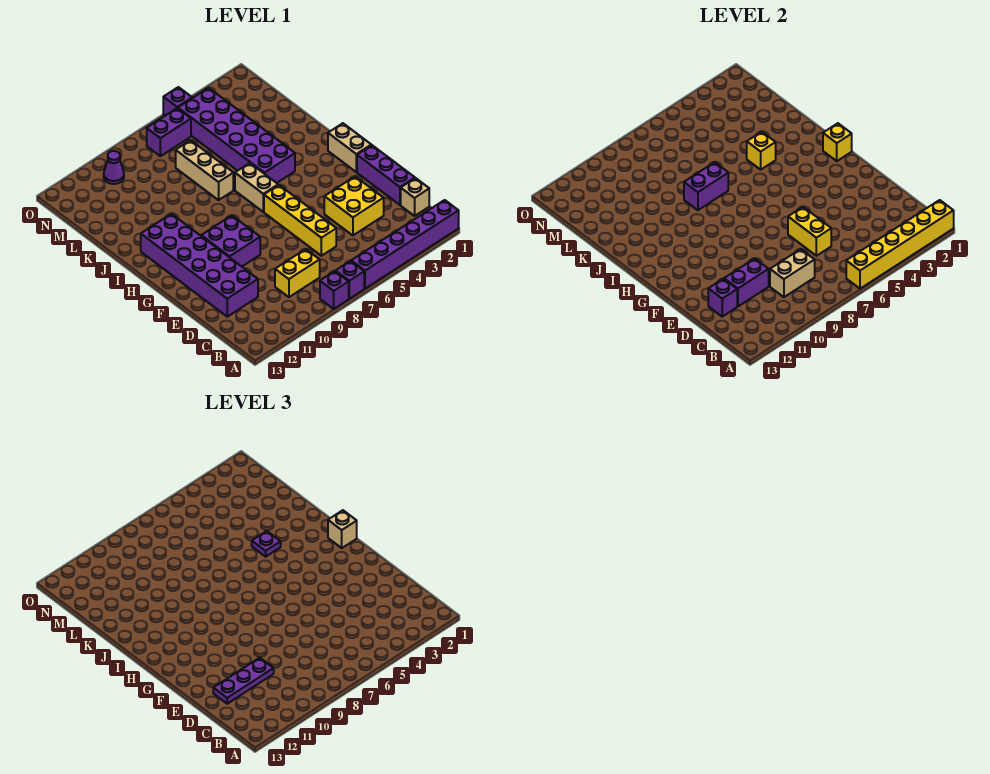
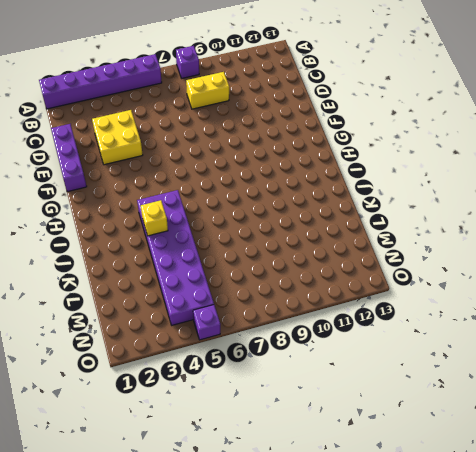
none -> purple brick A7 level 1
none -> tan brick C1 level 1
none -> yellow brick D6:G6 level 1

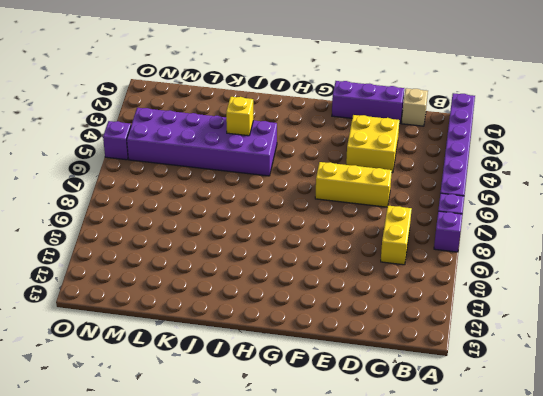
yellow brick D6:F6 level 1 -> yellow brick D6:G6 level 1
none -> purple brick D11:I12 level 1
none -> purple brick F9:G10 level 1
none -> tan brick G1:H1 level 1

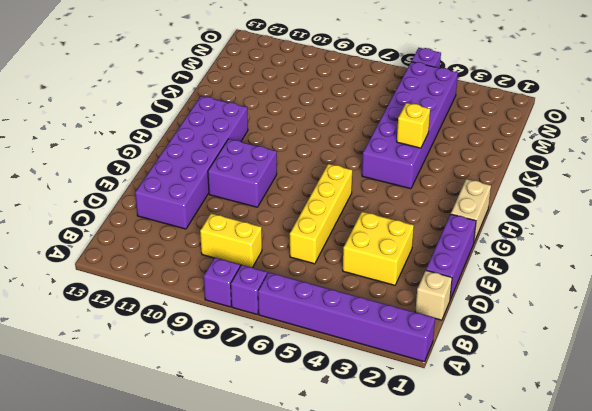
none -> tan brick H6:I6 level 1
none -> tan brick J7:L7 level 1
none -> purple brick N6:N7 level 1

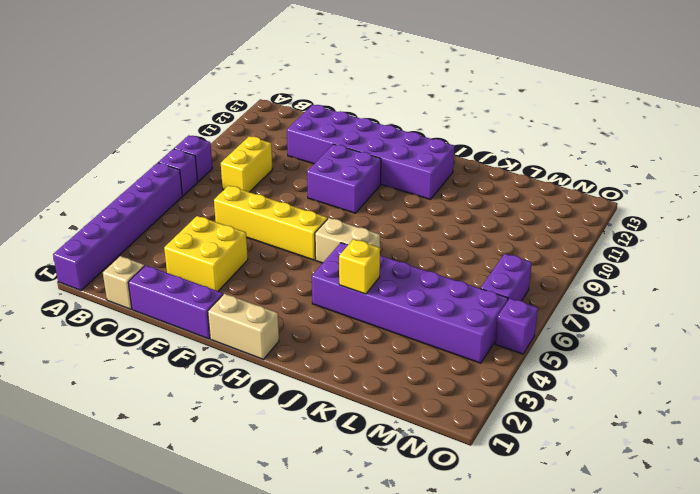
none -> tan brick J7:L7 level 1
none -> purple cone N10 level 1
none -> yellow brick A1:A6 level 2

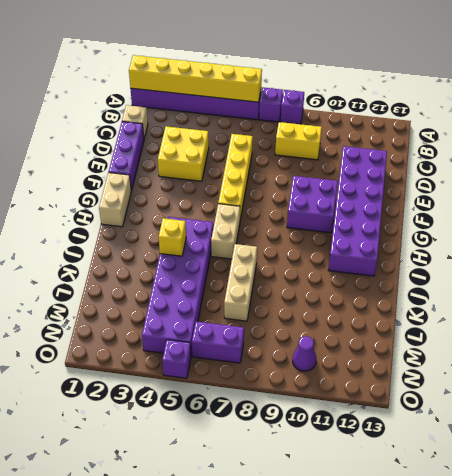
none -> tan brick C8:C9 level 2
none -> yellow brick D6:E6 level 2
none -> purple brick D10:D11 level 2

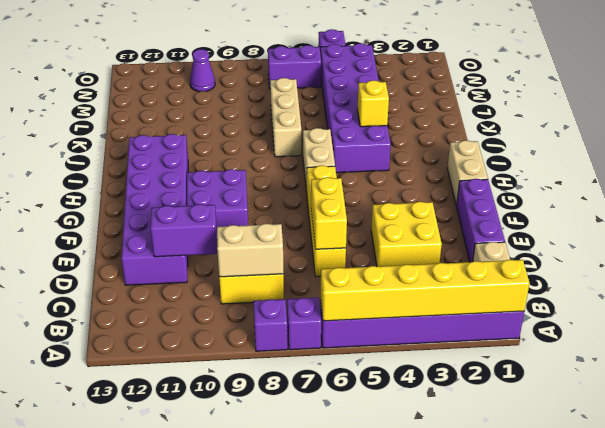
none -> purple brick D12 level 2
none -> yellow brick H1 level 2
none -> purple brick J7:J8 level 2

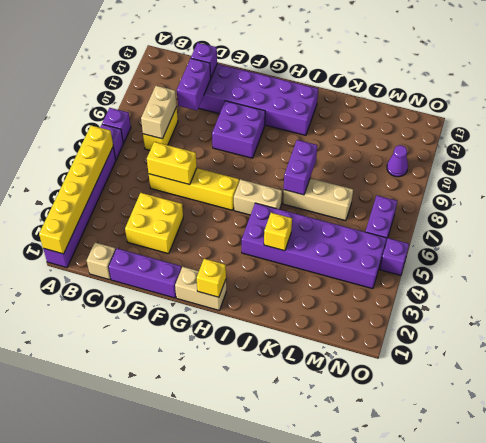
none -> purple plate D10:D12 level 3
none -> tan brick H1 level 3
none -> purple plate J4 level 3

